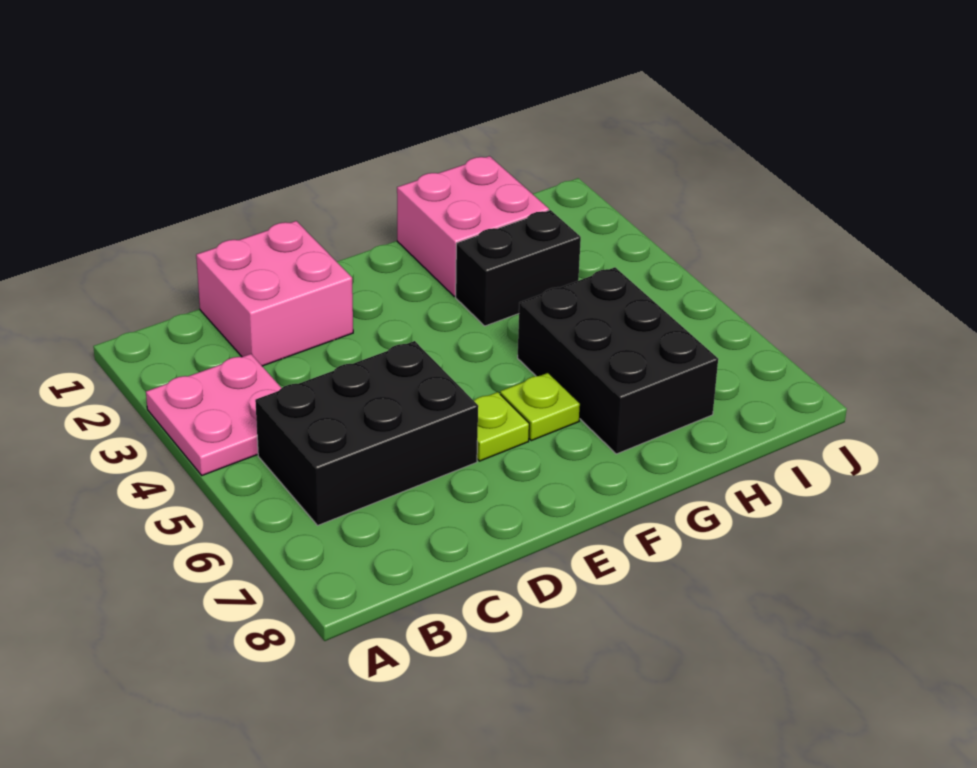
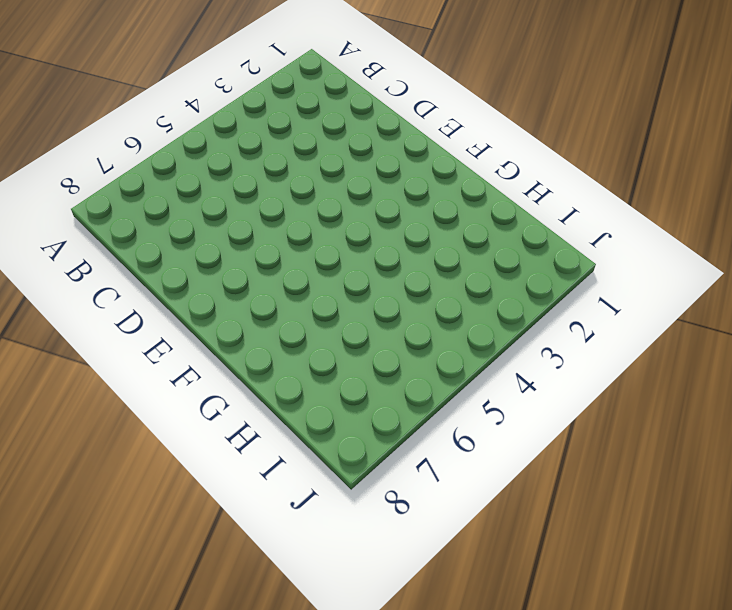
none -> pink plate A3:B4 level 1
none -> black brick B5:D6 level 1

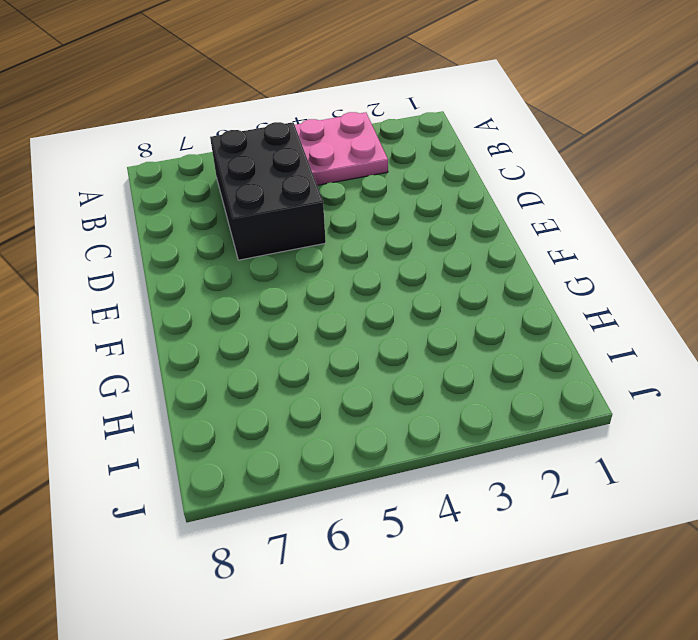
none -> pink brick C1:D2 level 1
none -> lime plate E6 level 1

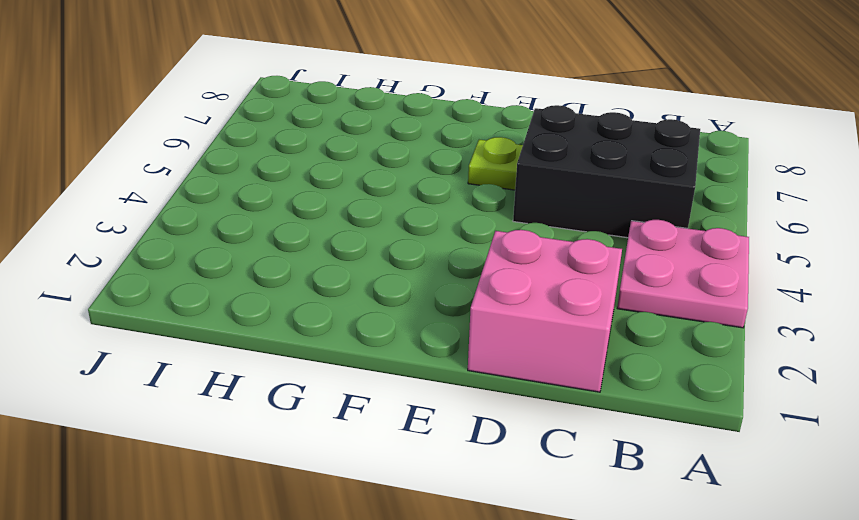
none -> lime plate F6 level 1
none -> pink brick G1:H2 level 1

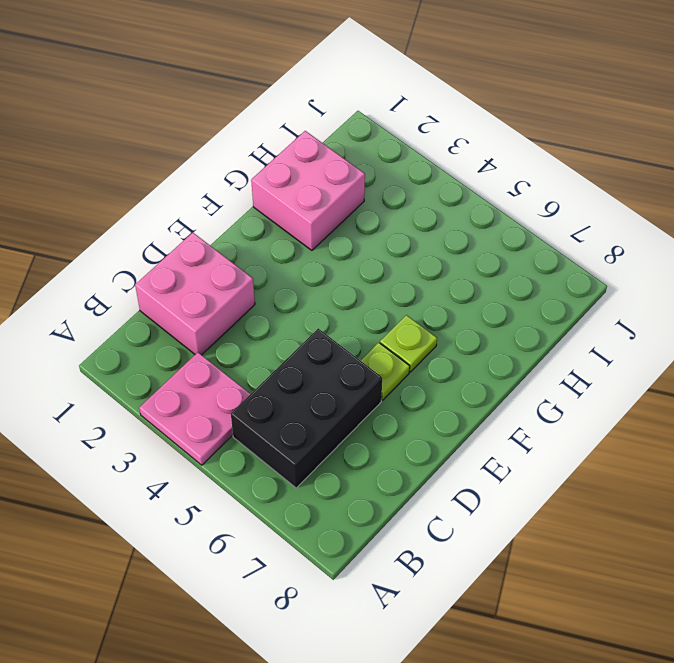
none -> black brick G3:H3 level 1
none -> black brick G5:H7 level 1

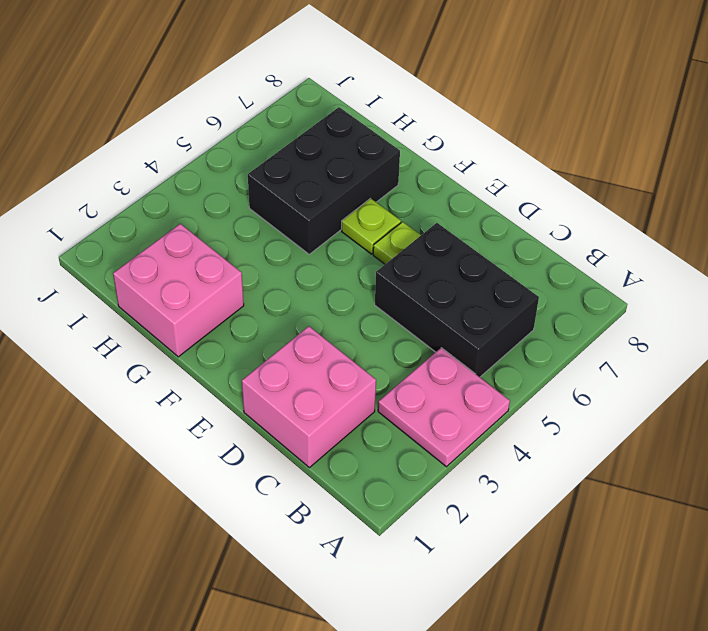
none -> black brick G3:H3 level 1

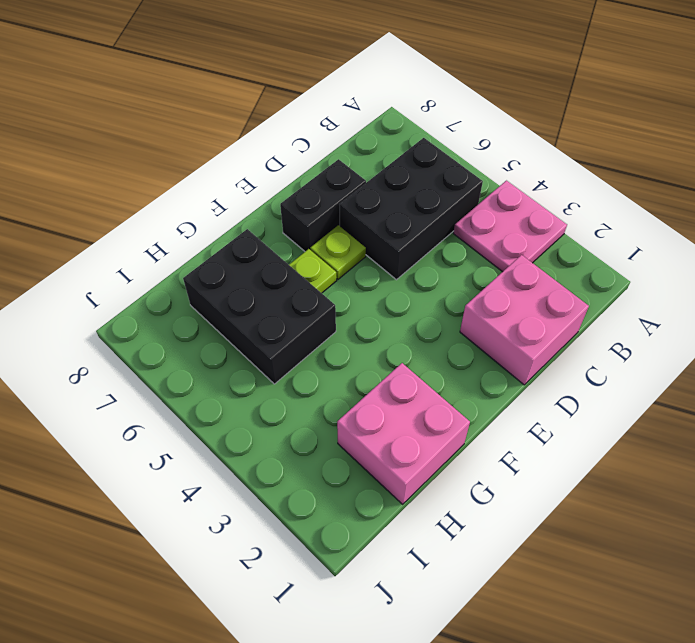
black brick D7:E7 level 1 -> black brick G3:H3 level 1

